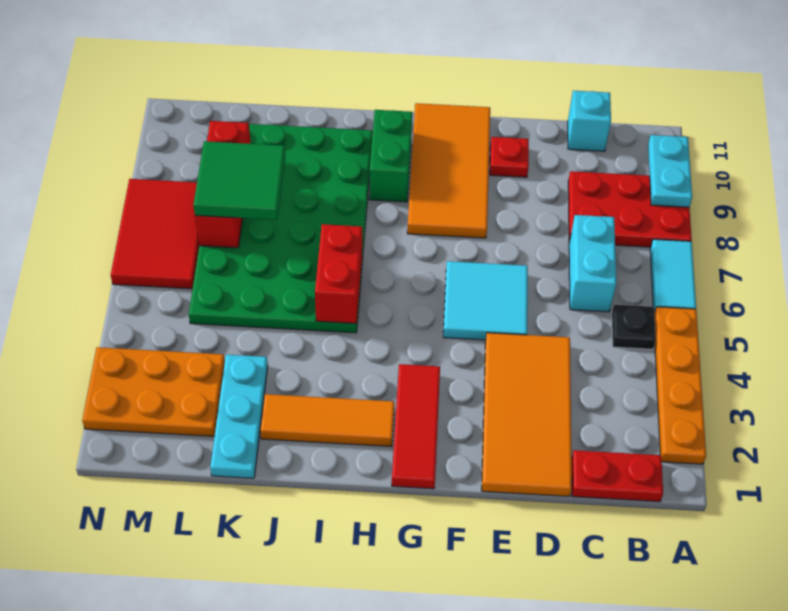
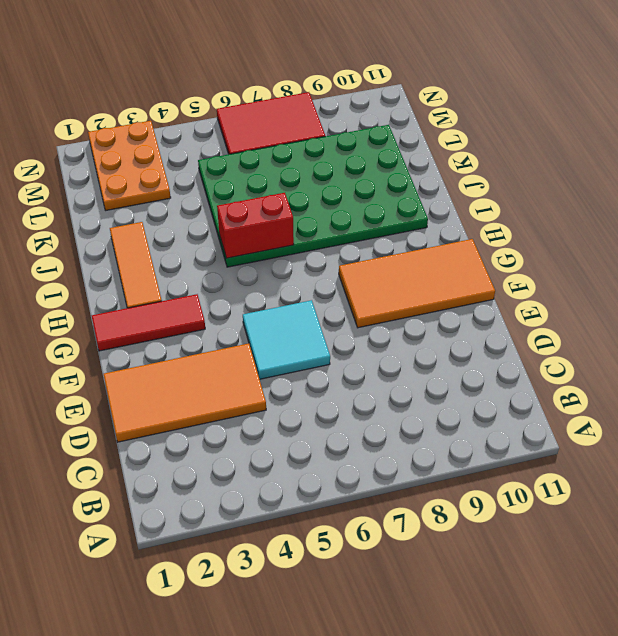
none -> orange plate A2:A5 level 1
none -> cyan tile A6:A7 level 1
none -> red plate A8:C9 level 1

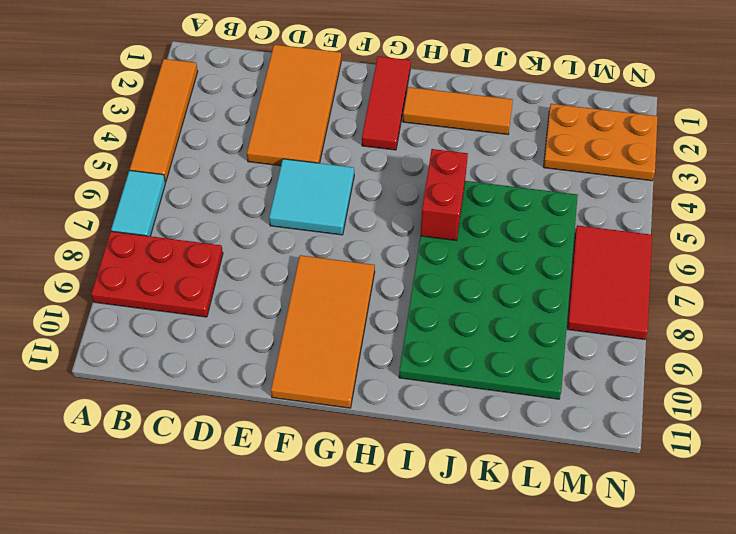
orange tile A2:A5 level 1 -> orange plate A2:A5 level 1
none -> red plate B1:C1 level 1
none -> black plate B5 level 1
none -> cyan brick C6:C7 level 1

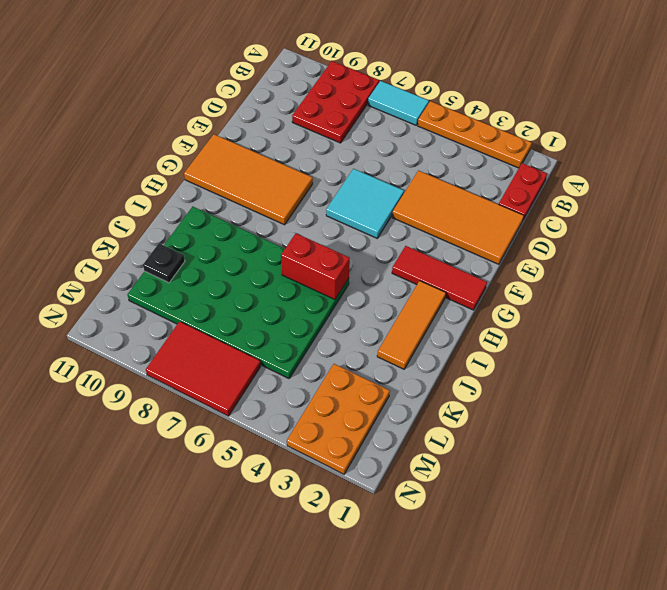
black plate K10 level 2 -> black plate B5 level 1
none -> cyan brick C6:C7 level 1
none -> cyan brick C11 level 1
none -> red plate E10 level 1

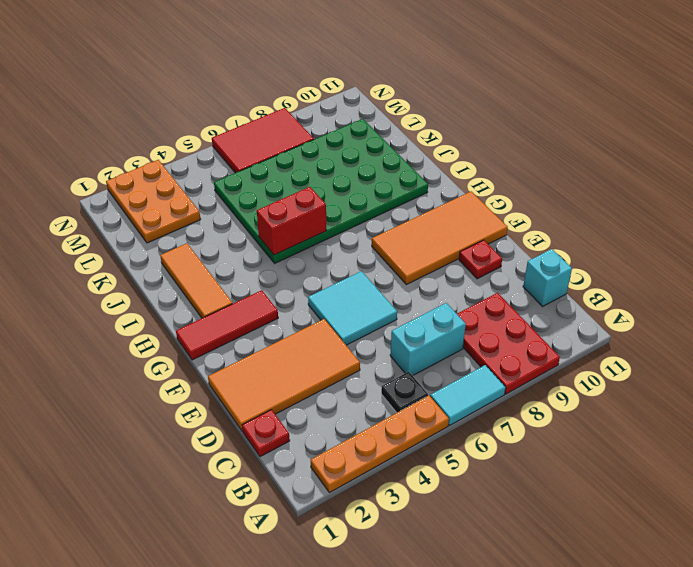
red plate C1 level 1 -> red plate B1:C1 level 1
none -> green brick H9:H10 level 1
none -> cyan plate K1:K3 level 1
none -> cyan plate A9:A10 level 2

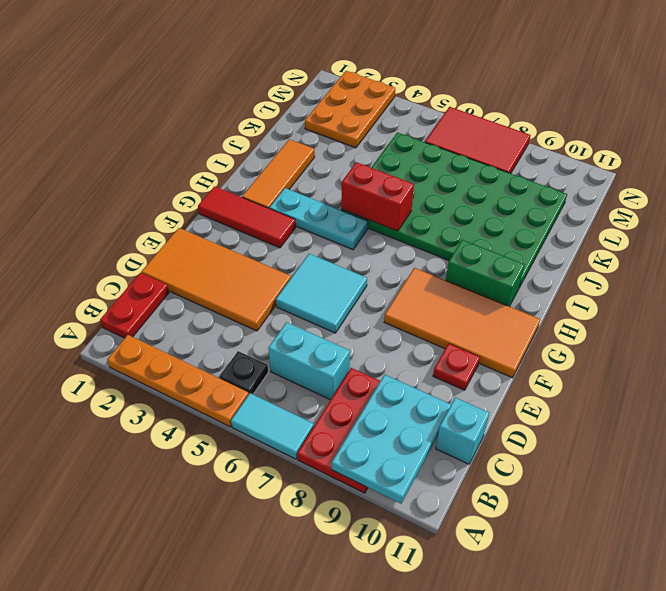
cyan plate A9:C10 level 2 -> cyan plate A9:A10 level 2
cyan plate H3:H5 level 1 -> cyan plate K1:K3 level 1
none -> red brick L7:L9 level 2
none -> green tile K7:L8 level 3

